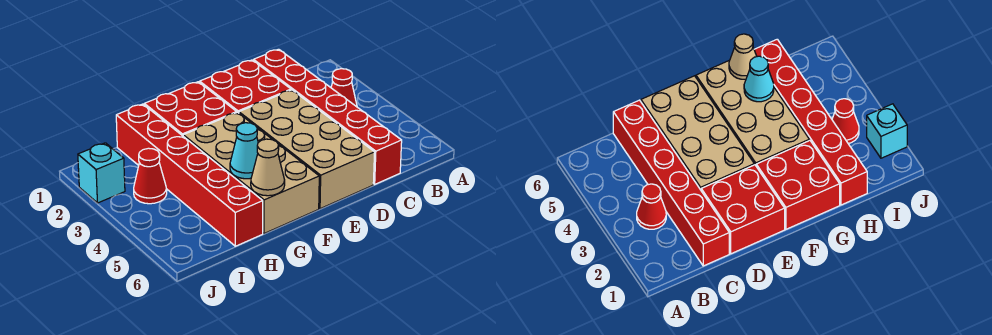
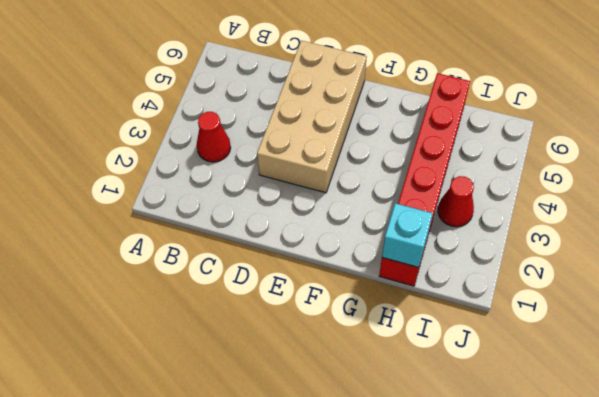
cyan brick H1 level 2 -> cyan brick J2 level 1
none -> red brick C1:C6 level 1
none -> red brick D1:E2 level 1

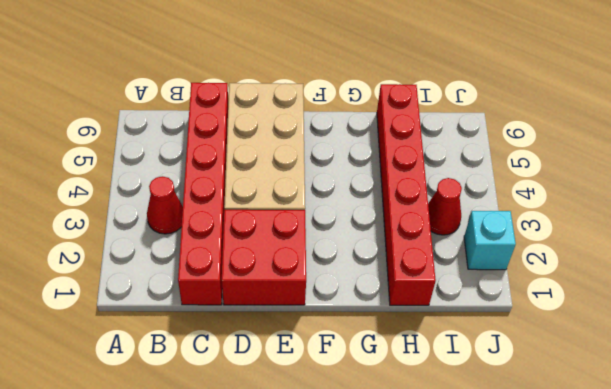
none -> red brick F1:G2 level 1
none -> tan brick F3:G6 level 1

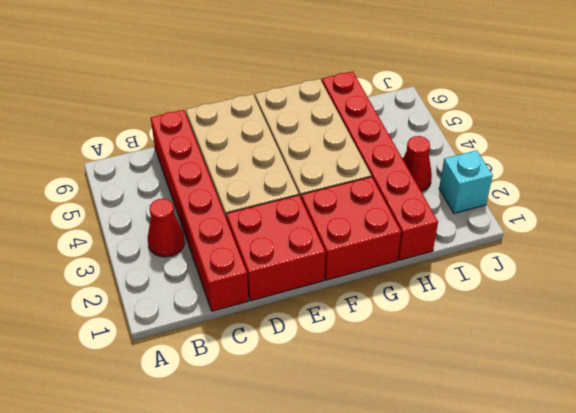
none -> cyan cone G5 level 2
none -> tan cone G6 level 2

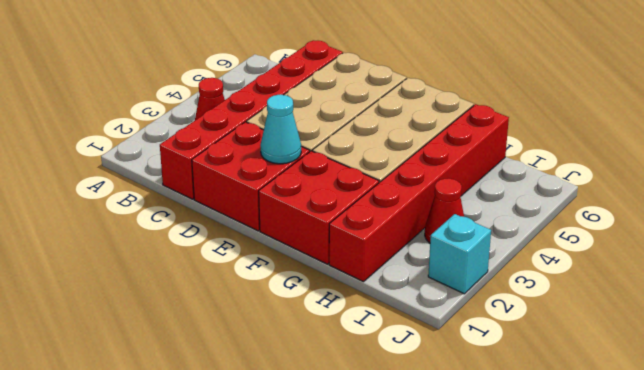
cyan cone E2 level 2 -> cyan cone G5 level 2
none -> tan cone G6 level 2

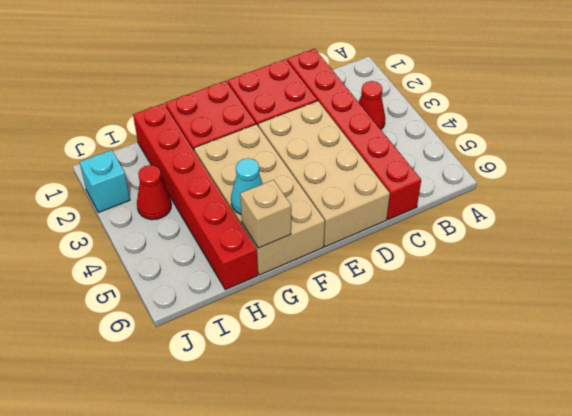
tan brick G6 level 2 -> tan cone G6 level 2

